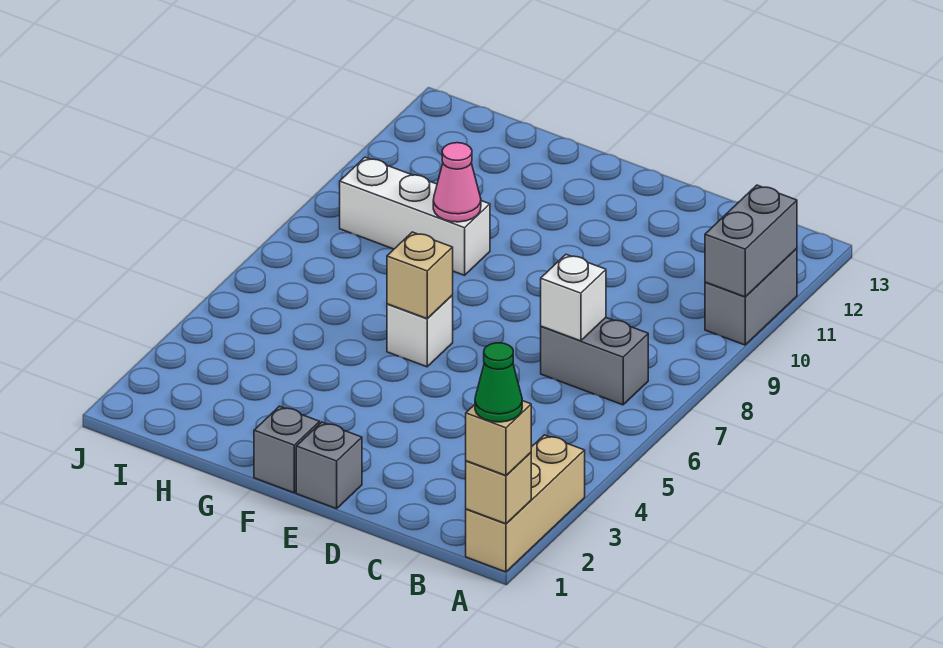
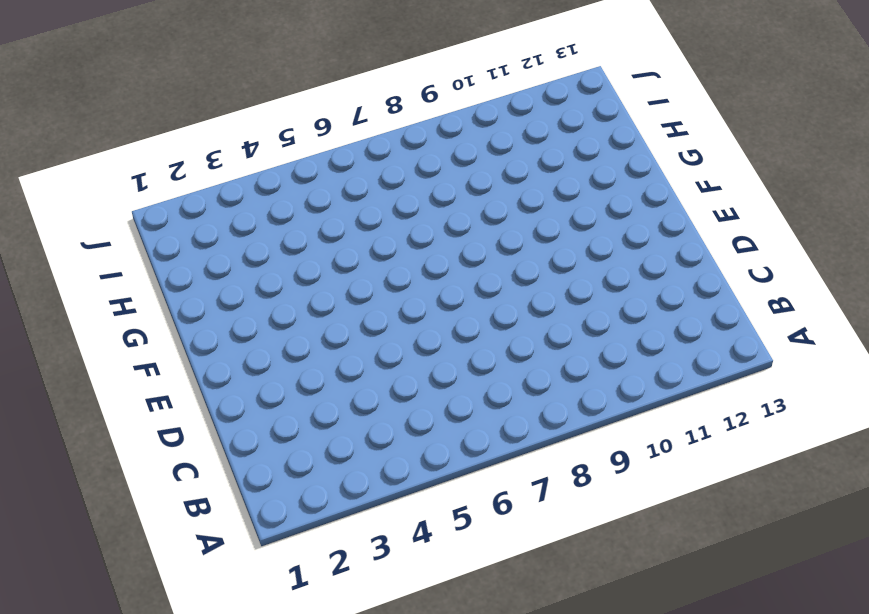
none -> tan brick A1:A3 level 1
none -> grey brick A10:A11 level 1
none -> grey brick B7:C7 level 1

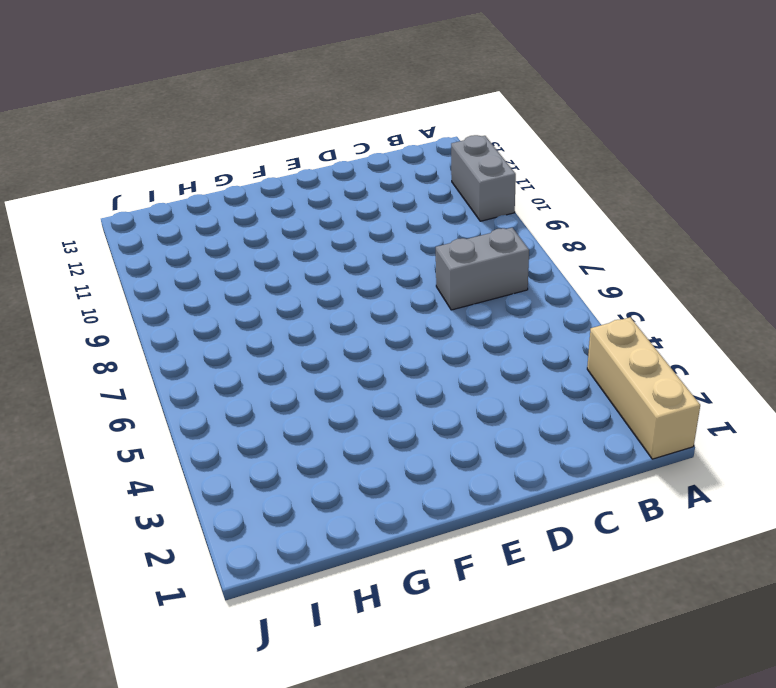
none -> grey brick E1 level 1
none -> grey brick F1 level 1
none -> white brick F6 level 1

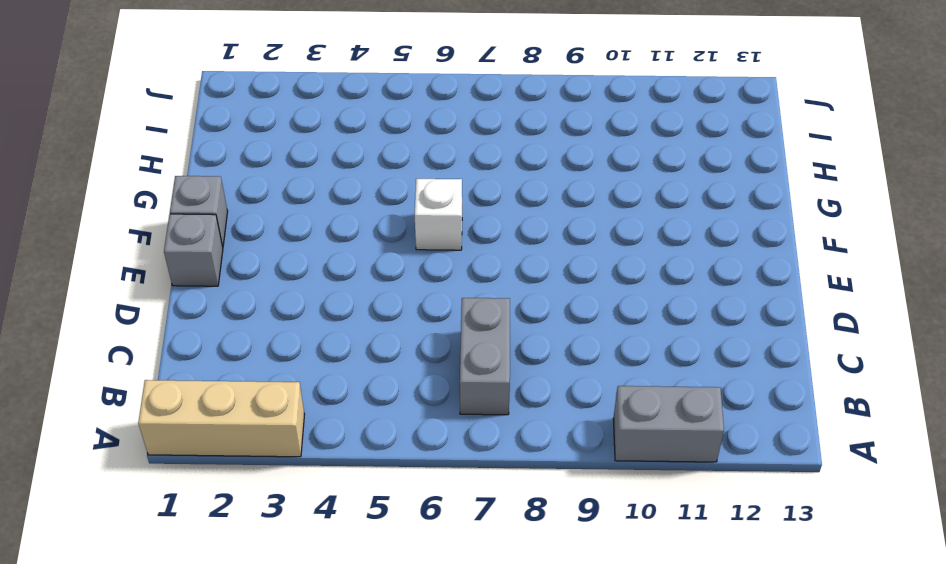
none -> white brick G9:I9 level 1
none -> tan brick A1 level 2
none -> grey brick A10:A11 level 2

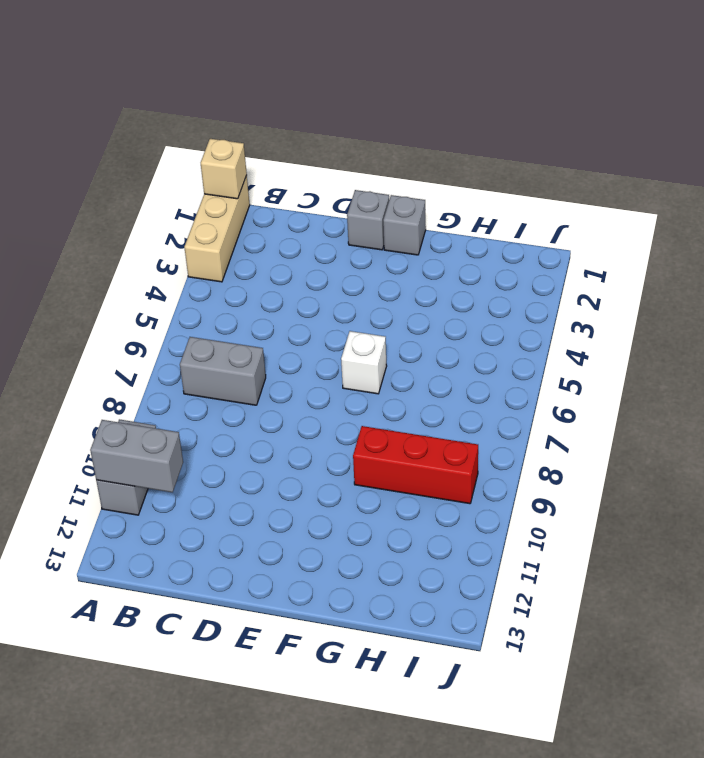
grey brick A11:B11 level 2 -> grey brick A10:A11 level 2
red brick G9:I9 level 1 -> white brick G9:I9 level 1
none -> white brick C7 level 2
none -> tan brick F6 level 2
none -> pink cone G9 level 2

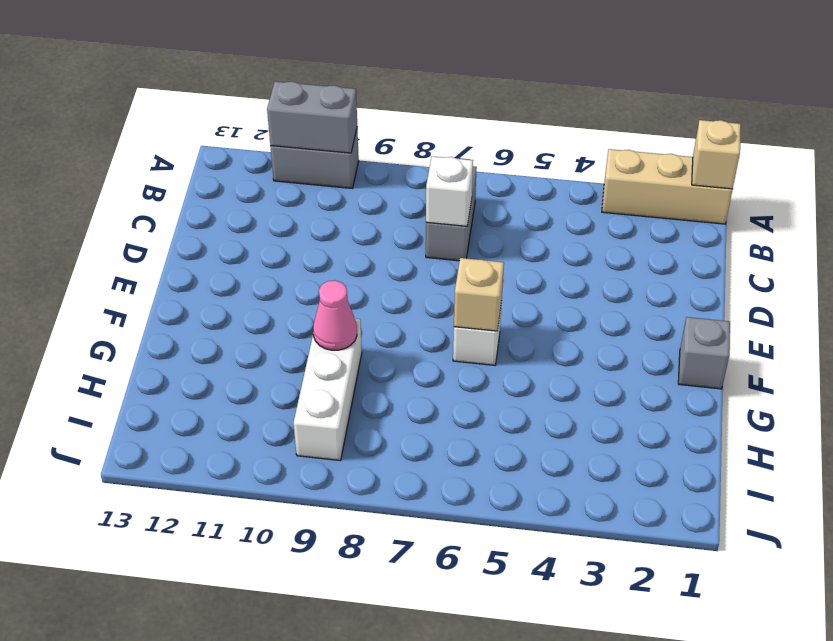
none -> grey brick E1 level 1
none -> tan brick A1 level 3
none -> green cone A1 level 4

